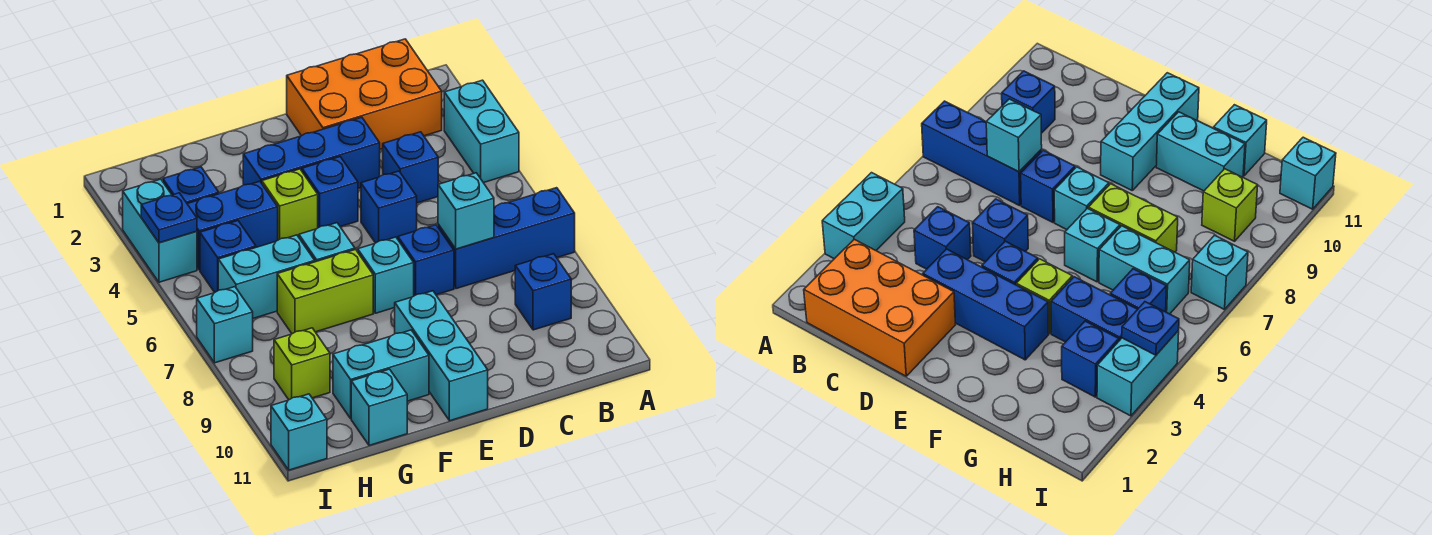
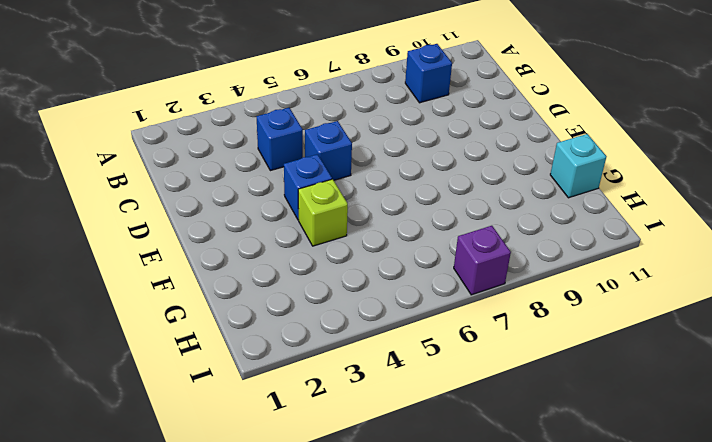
purple brick I7 level 1 -> cyan brick I7 level 1
none -> cyan brick A3:A4 level 1
none -> blue brick A7:C7 level 1
none -> orange brick B1:D2 level 1

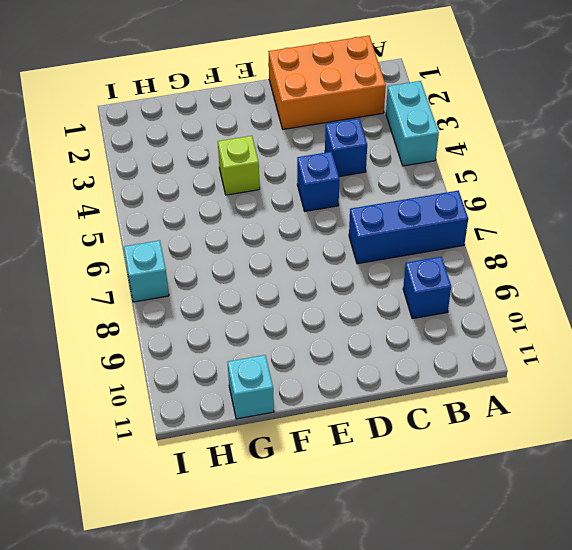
none -> blue brick D3:F3 level 1
none -> blue brick D7 level 1
none -> blue brick E4 level 1

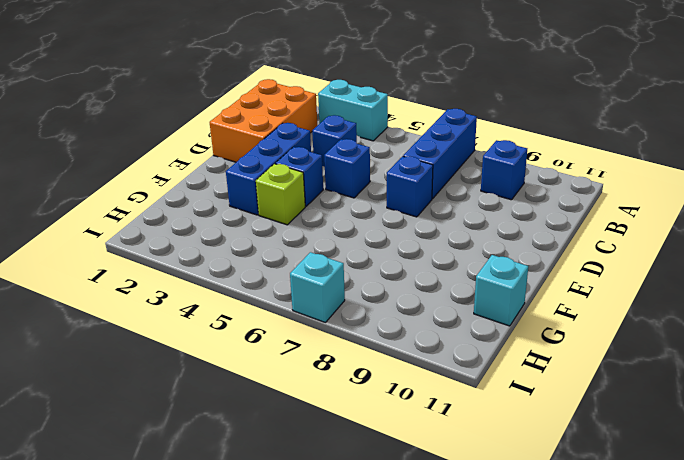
none -> cyan brick E7 level 1
none -> cyan brick E9:E11 level 1
none -> cyan brick F6 level 1

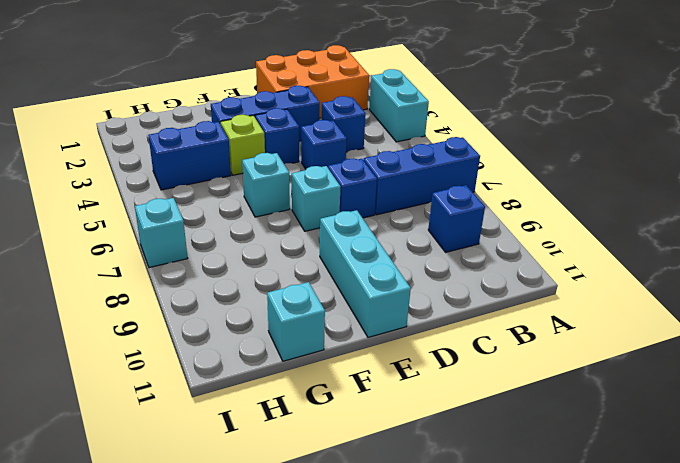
none -> lime brick F7:G7 level 1
none -> cyan brick F10:G10 level 1
none -> cyan brick G6:H6 level 1

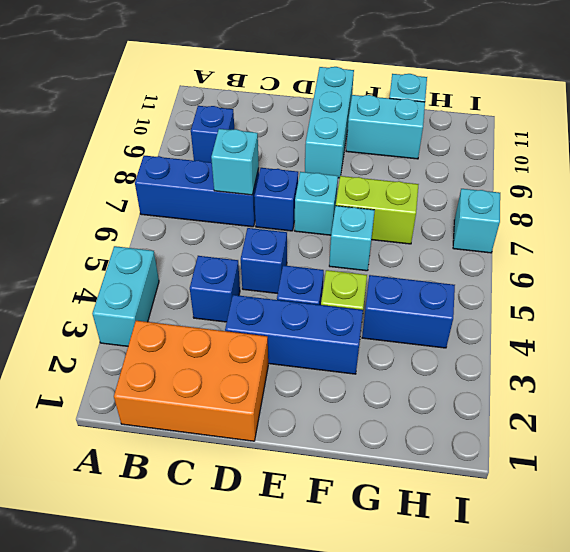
none -> cyan brick G6:H6 level 1
none -> blue brick H3 level 1
none -> blue brick H5 level 1

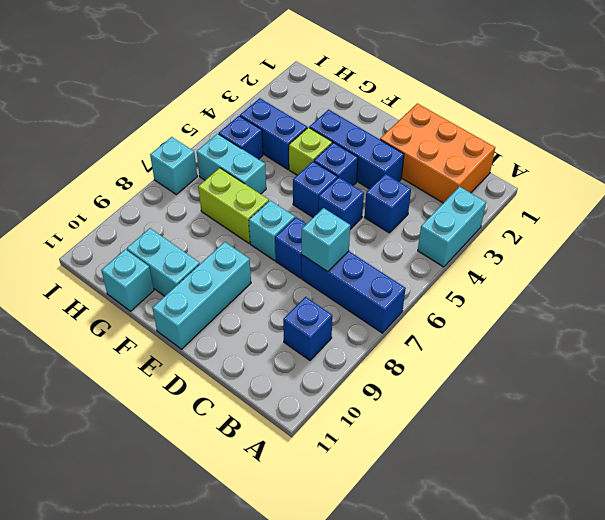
blue brick E5 level 1 -> blue brick H3 level 1
none -> cyan brick F6 level 1
none -> lime brick H9 level 1
none -> cyan brick I3:I4 level 1

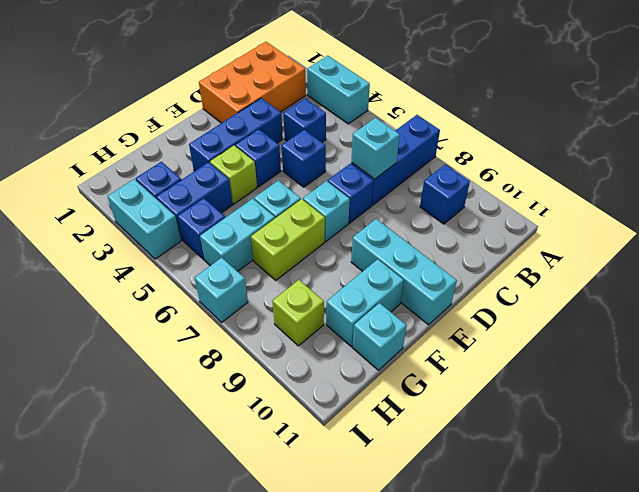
none -> cyan brick I11 level 1
none -> blue plate I4 level 2

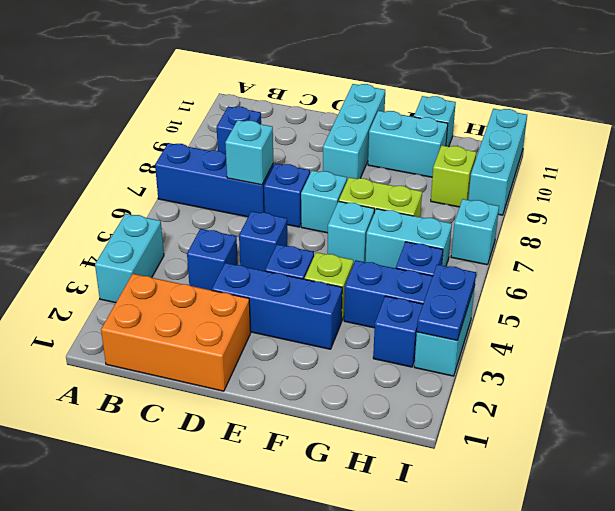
blue plate I3:I4 level 2 -> blue plate I4 level 2
cyan brick I9:I11 level 1 -> cyan brick I11 level 1

